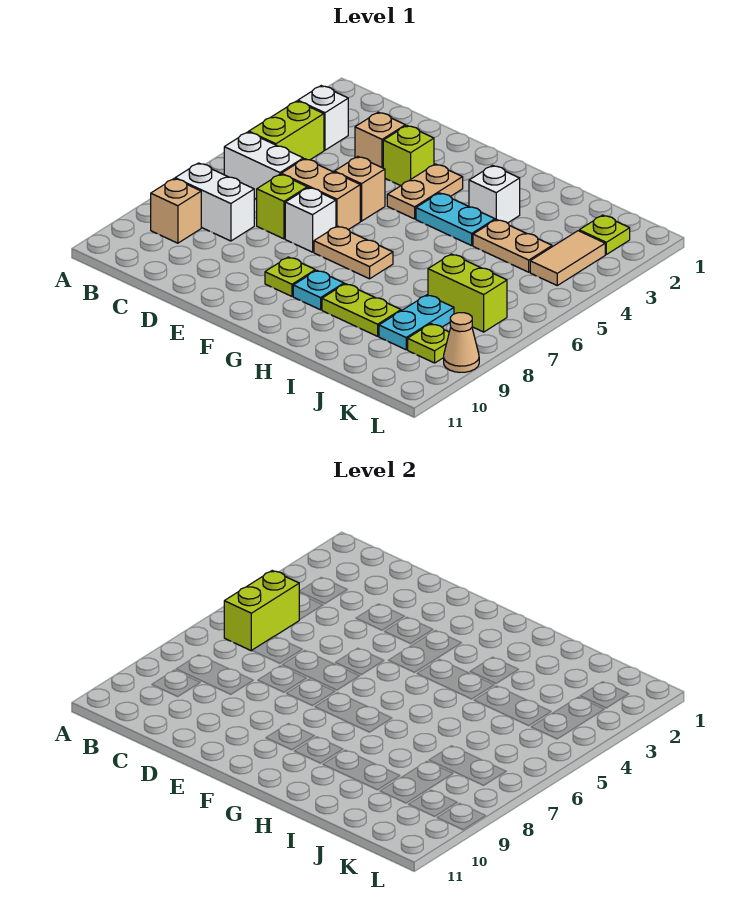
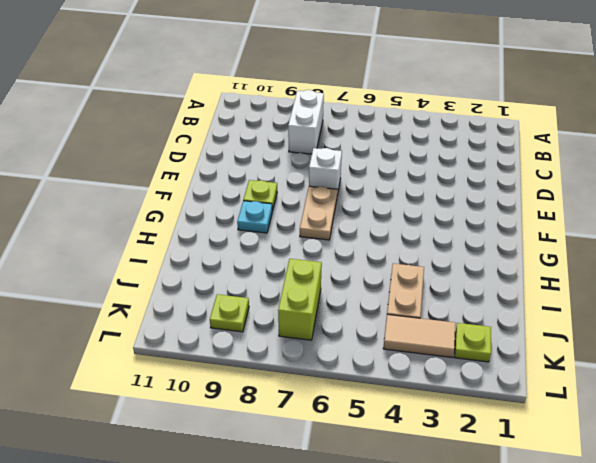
none -> white brick B3 level 1
none -> lime brick B4:B5 level 1
none -> white brick B6:C6 level 1

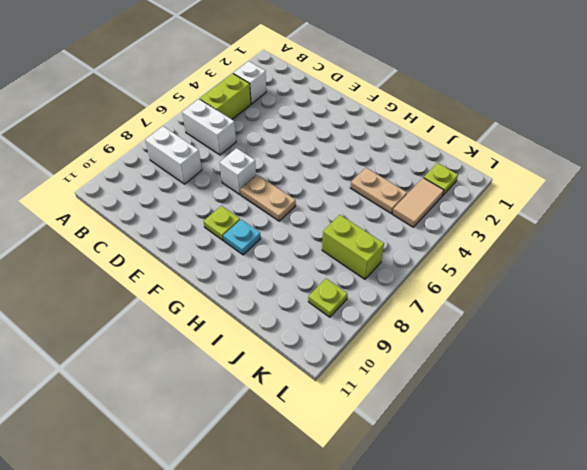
none -> tan brick B9 level 1
none -> tan brick D3 level 1
none -> tan brick D6:E6 level 1

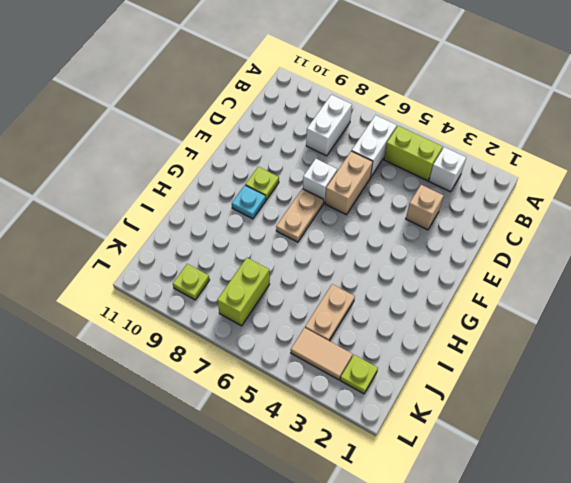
none -> tan brick B9 level 1
none -> lime brick D7 level 1
none -> lime brick E3 level 1

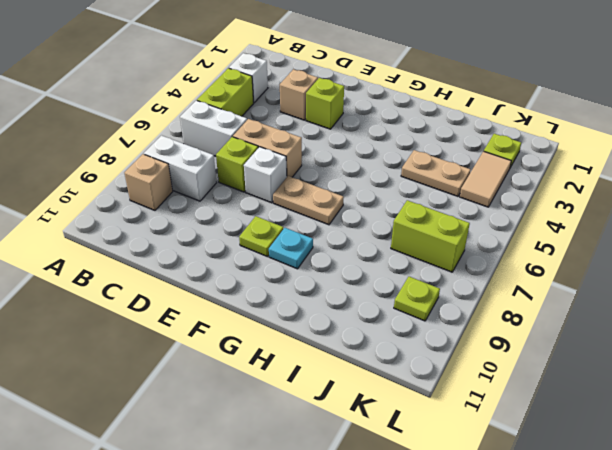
none -> tan brick E5 level 1
none -> tan plate F3:F4 level 1
none -> cyan plate G4:H4 level 1

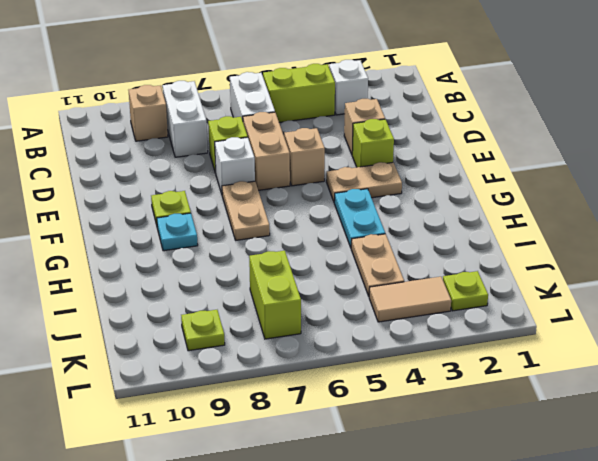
none -> white brick H3 level 1
none -> lime plate H9:I9 level 1
none -> cyan plate J8:J9 level 1

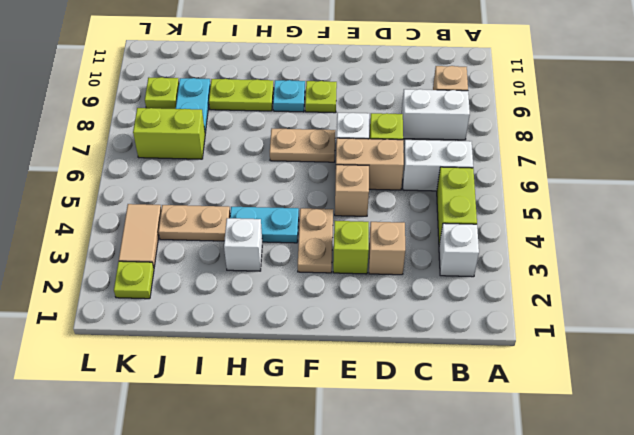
none -> tan cone L9 level 1
none -> lime brick B5:B6 level 2

